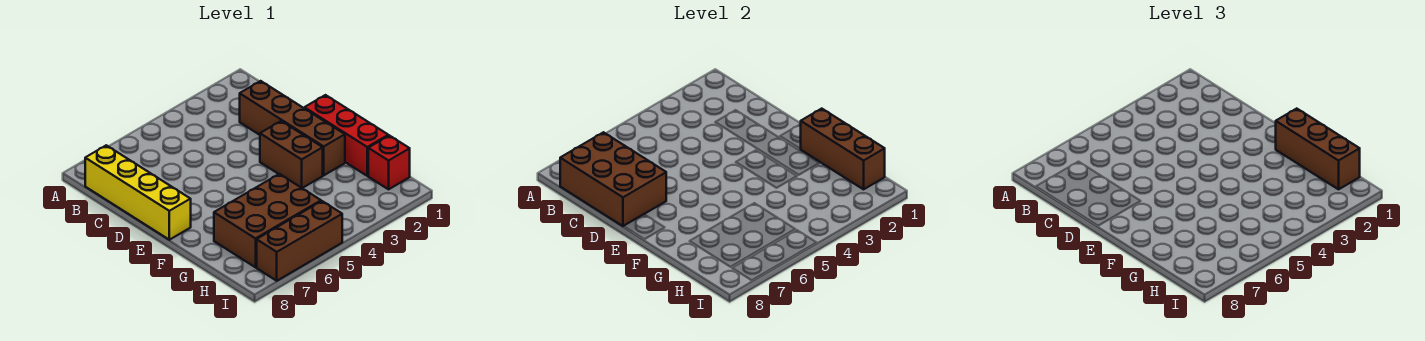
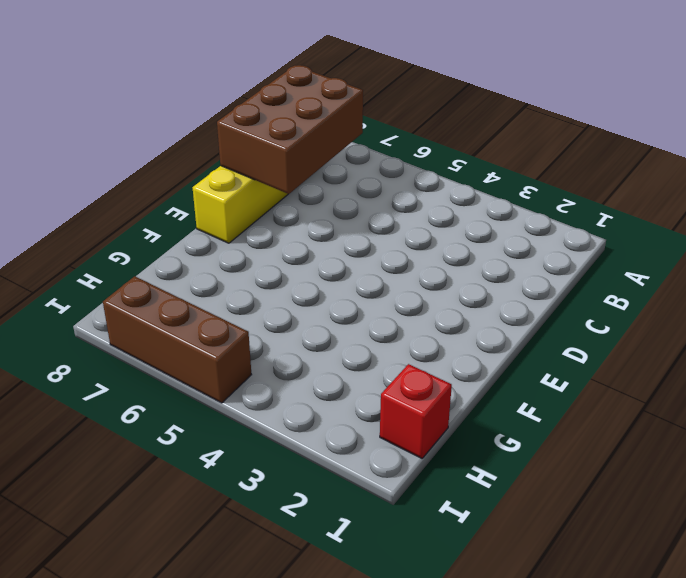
none -> brown brick C2:F2 level 1
none -> red brick E1:G1 level 1

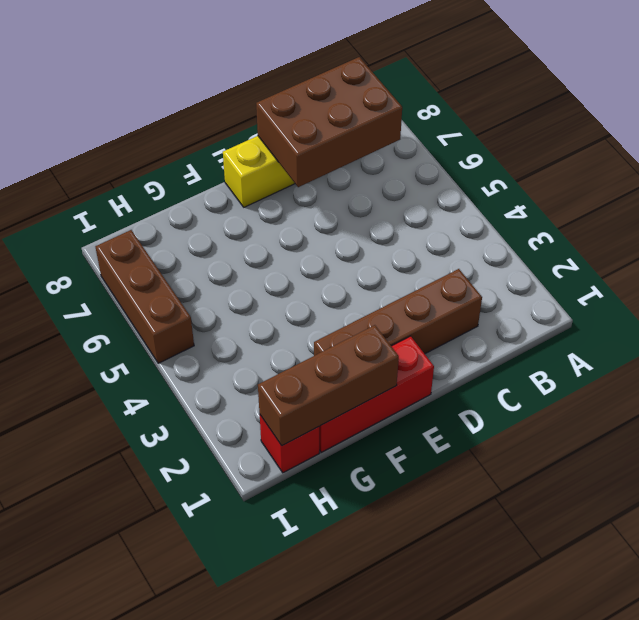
none -> brown brick E3:F3 level 1
none -> brown brick G5:H7 level 1

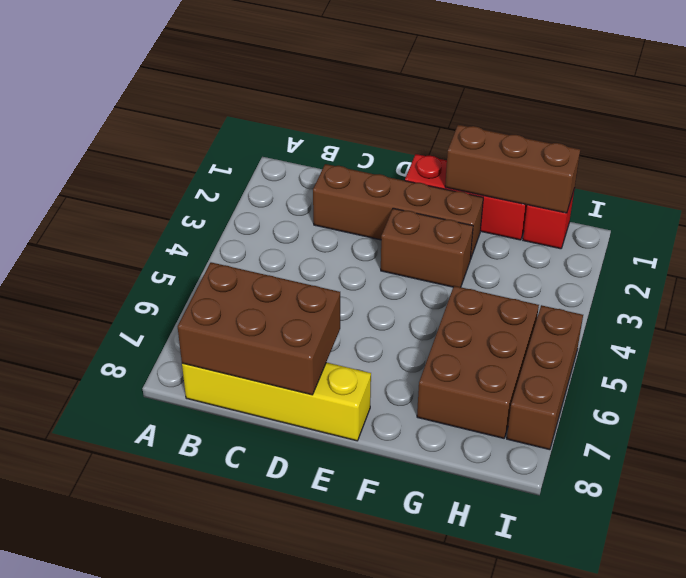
none -> brown brick F1:H1 level 3

